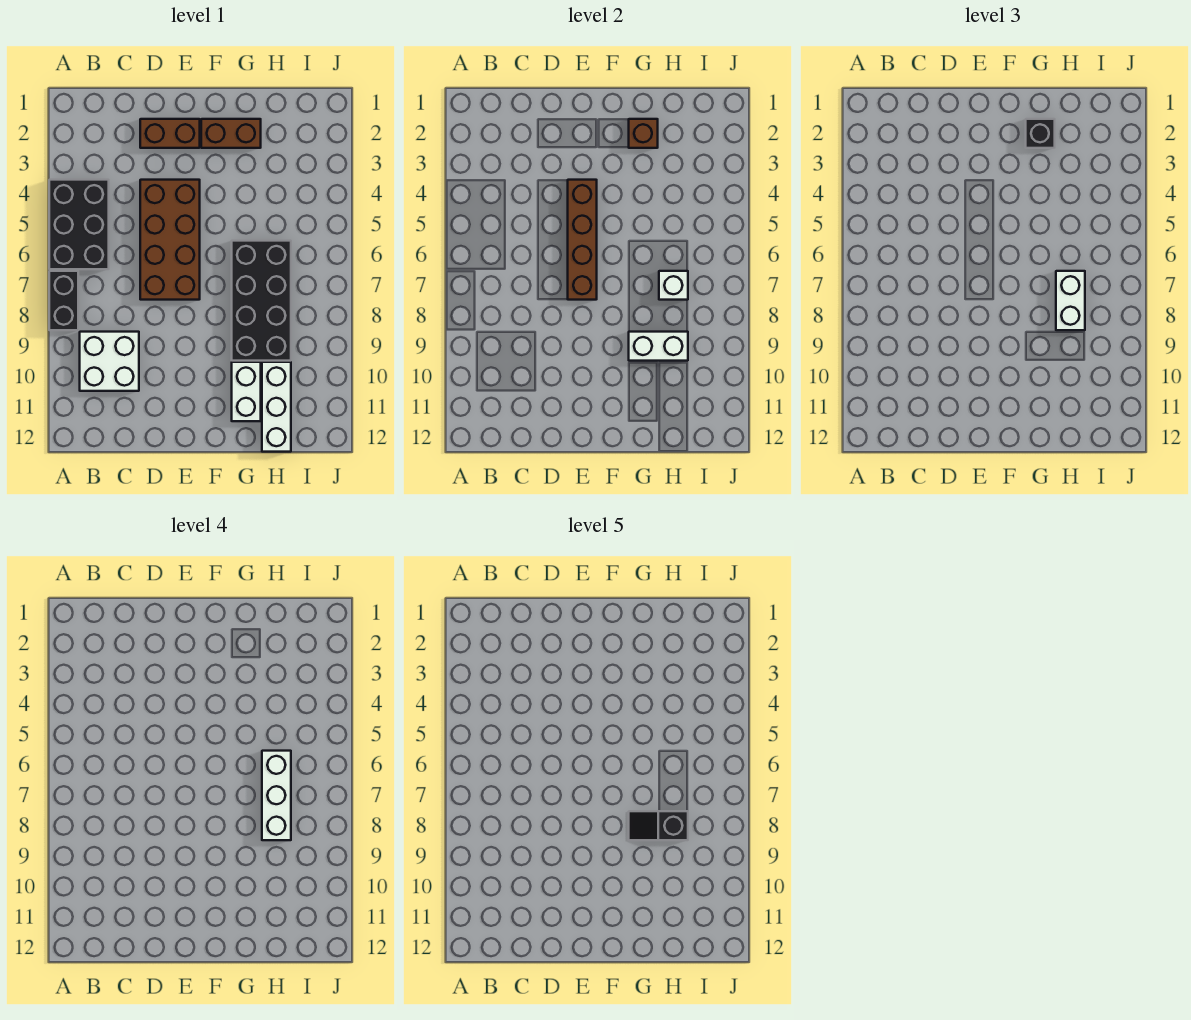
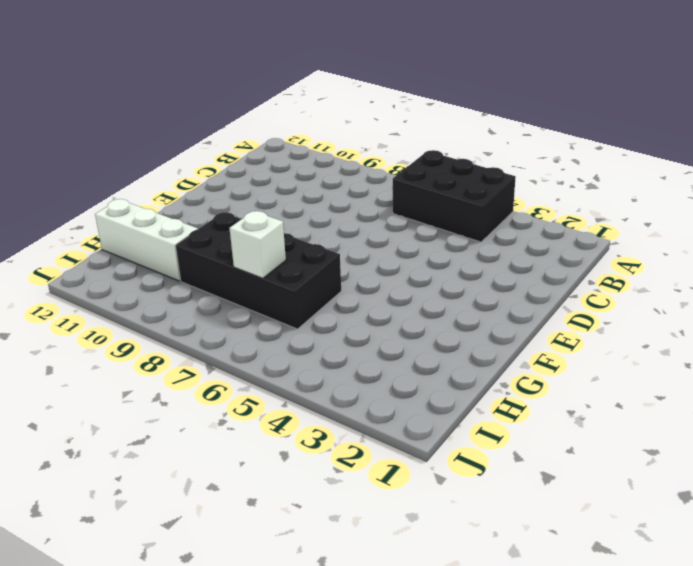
none -> black brick A7:A8 level 1
none -> white brick B9:C10 level 1
none -> brown brick D2:E2 level 1

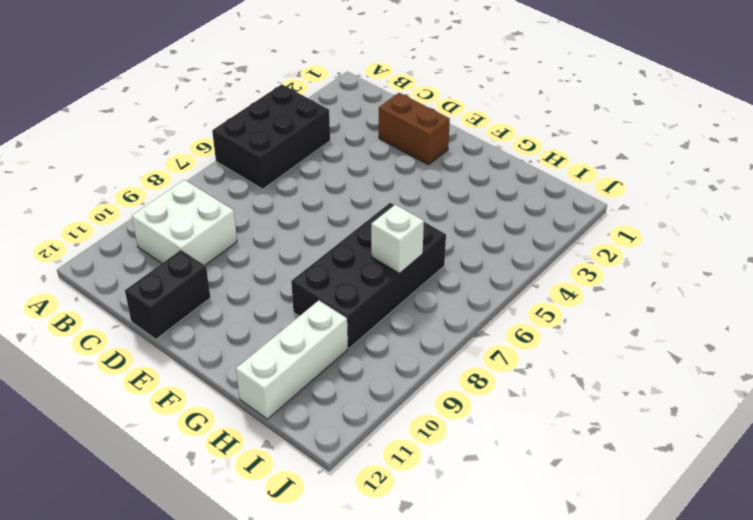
black brick D11:D12 level 1 -> black brick A7:A8 level 1
none -> brown brick D4:E7 level 1
none -> brown brick F2:G2 level 1
none -> white brick G10:G11 level 1

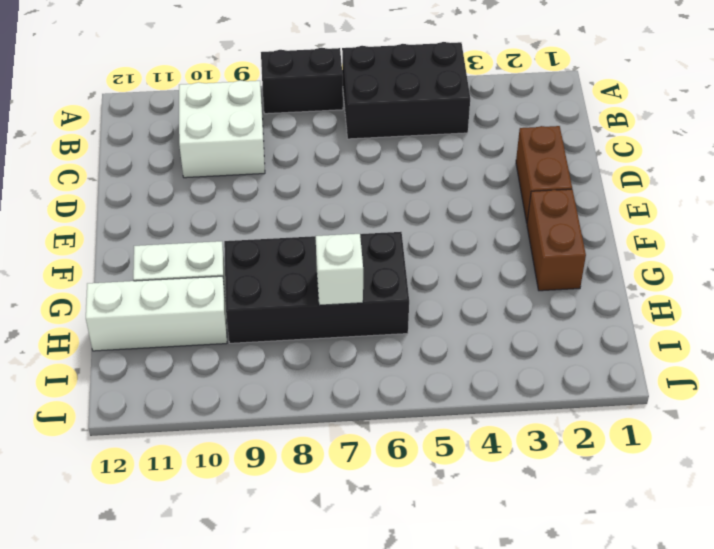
none -> brown brick D4:E7 level 1
none -> brown brick E4:E7 level 2
none -> brown brick G2 level 2

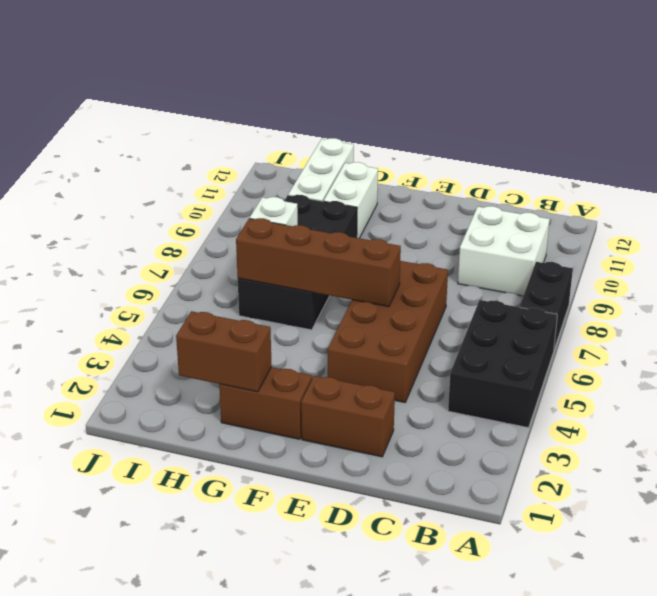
brown brick E6:H6 level 2 -> brown brick E4:E7 level 2
brown brick G2:H2 level 2 -> brown brick G2 level 2
none -> white brick G9:H9 level 2
none -> black brick G2 level 3
none -> white brick H7:H8 level 3

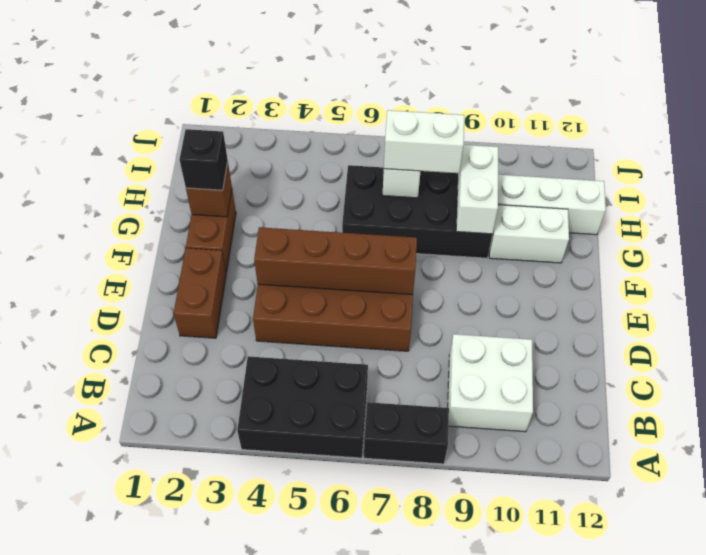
none -> white brick H6:H8 level 4
none -> black slope G8:H8 level 5 top H

